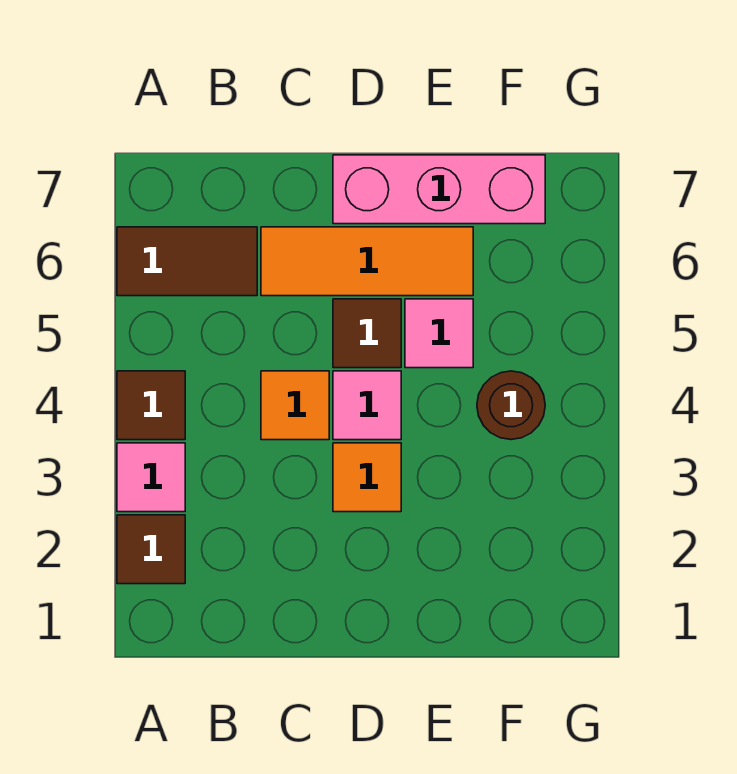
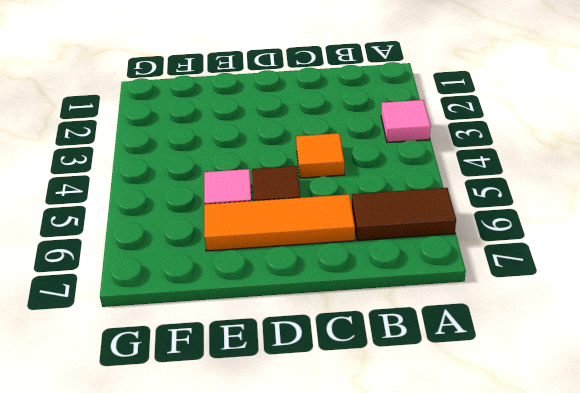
none -> brown tile A2 level 1
none -> brown tile A4 level 1
none -> orange tile D3 level 1

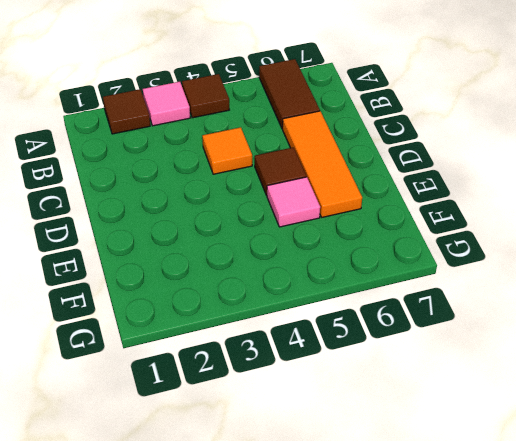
none -> orange tile D3 level 1
none -> pink tile D4 level 1
none -> pink brick D7:F7 level 1

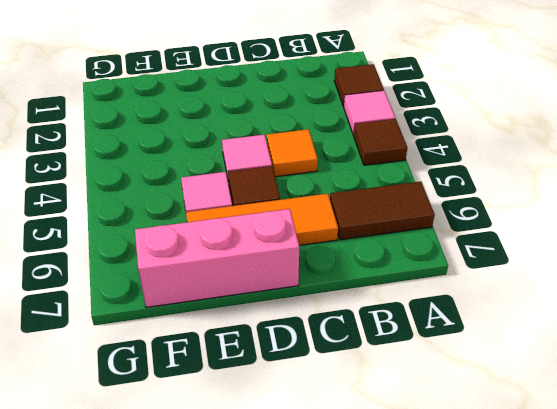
none -> orange tile D3 level 1
none -> brown round brick F4 level 1

